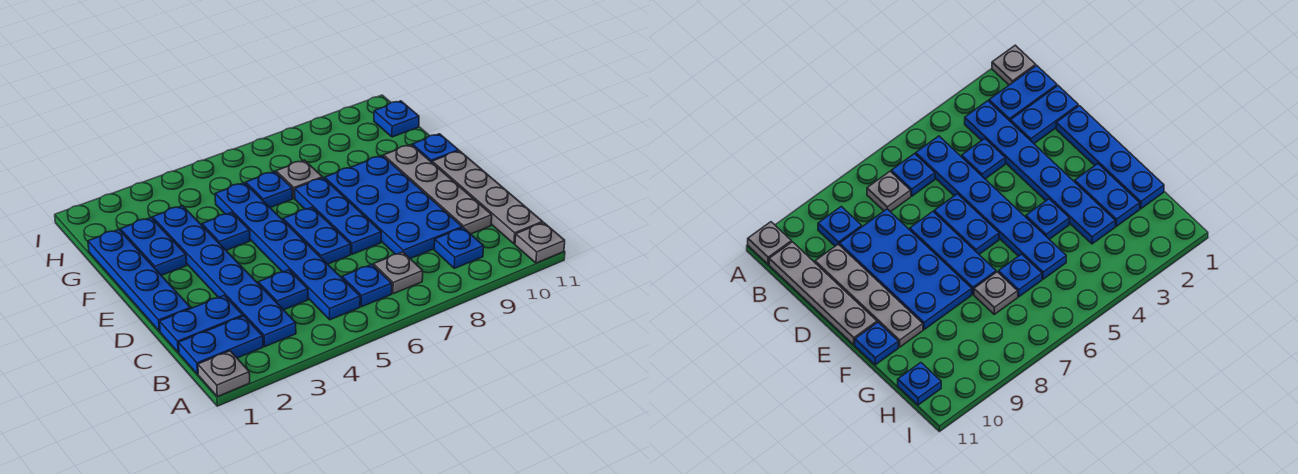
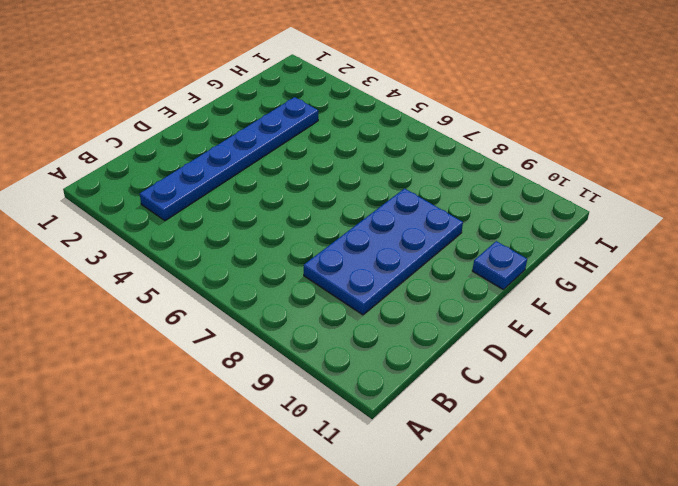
none -> grey plate A1 level 1
none -> grey plate A11 level 1
none -> blue plate B1:B2 level 1

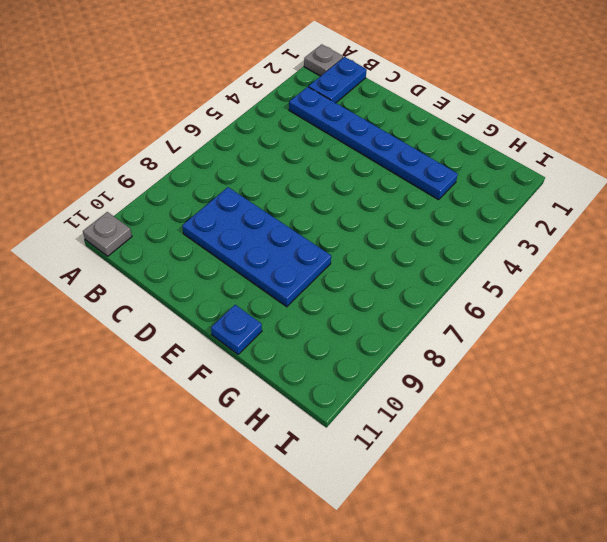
none -> blue plate B5:G5 level 1
none -> blue plate B6 level 1
none -> grey plate B7 level 1

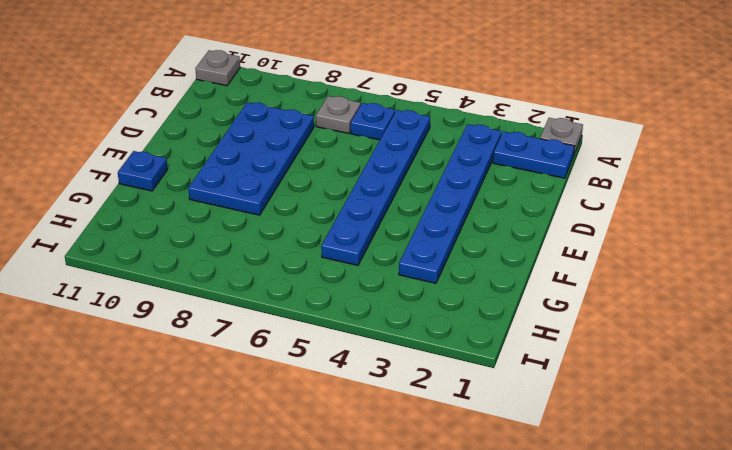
none -> blue plate B9 level 1
none -> grey plate B11:E11 level 1
none -> blue plate C1:C2 level 1

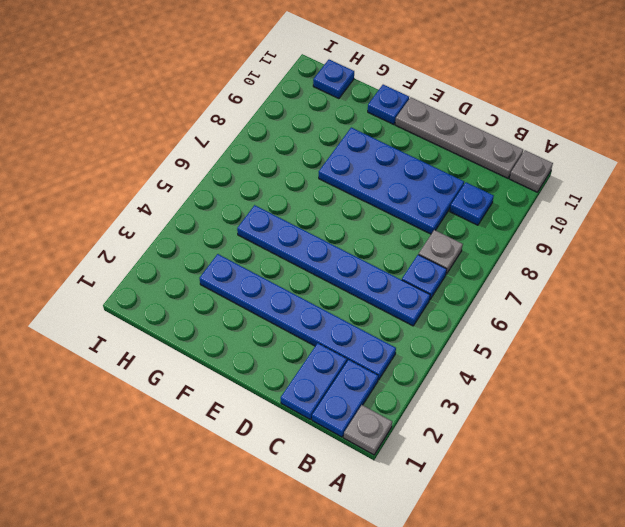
none -> blue plate C4 level 1
none -> grey plate C10:F10 level 1
none -> blue plate D1:G1 level 1

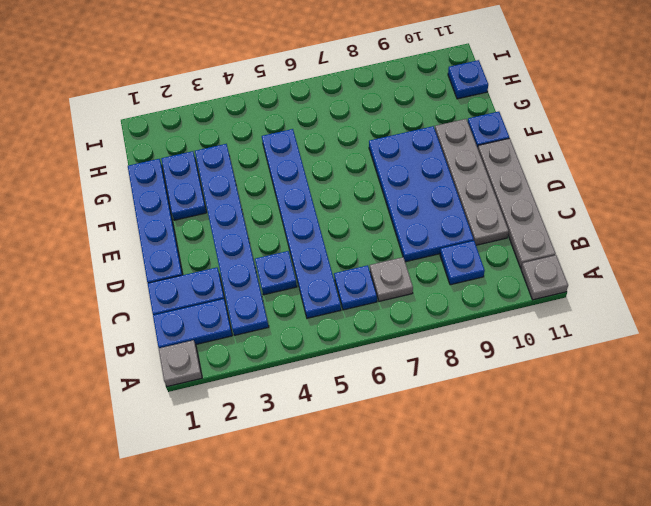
none -> blue plate D6:E6 level 1
none -> blue plate D7:F7 level 1
none -> blue plate F4 level 1

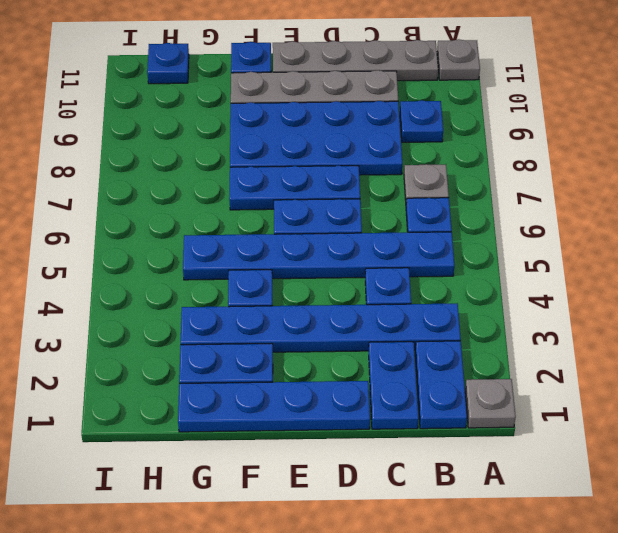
none -> blue plate G6 level 1
none -> grey plate G7 level 1

